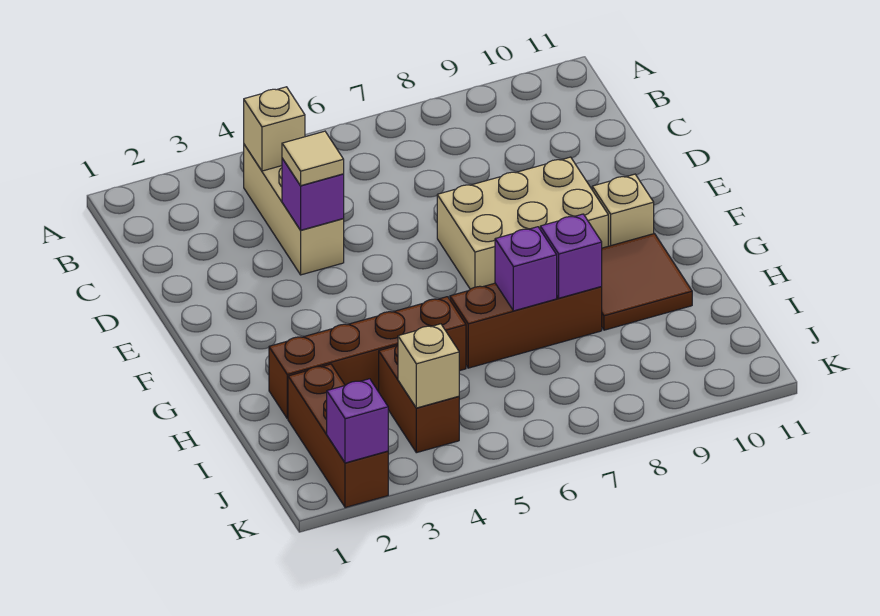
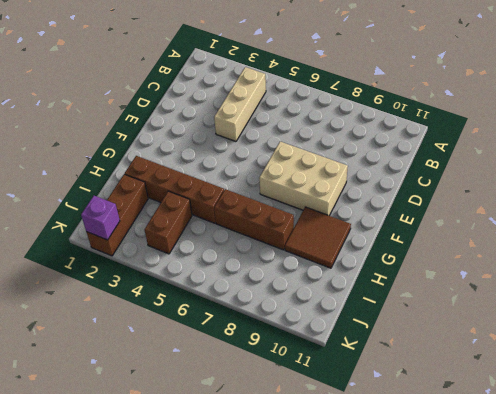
none -> tan brick F10 level 1
none -> tan brick B4 level 2
none -> purple brick D4 level 2

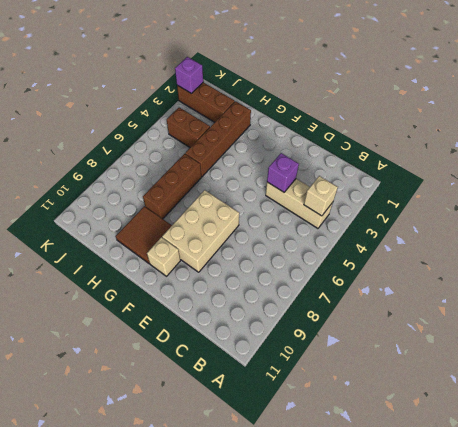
none -> purple brick H7 level 2
none -> purple brick H8 level 2
none -> tan brick J4 level 2

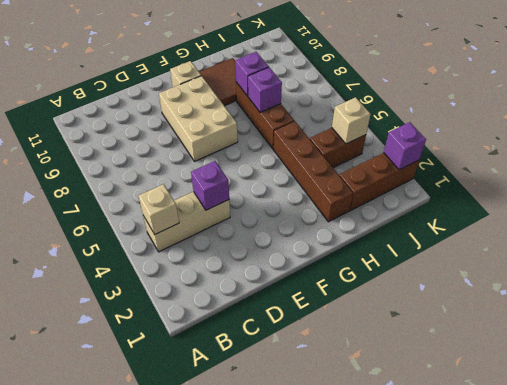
none -> tan tile D4 level 3

